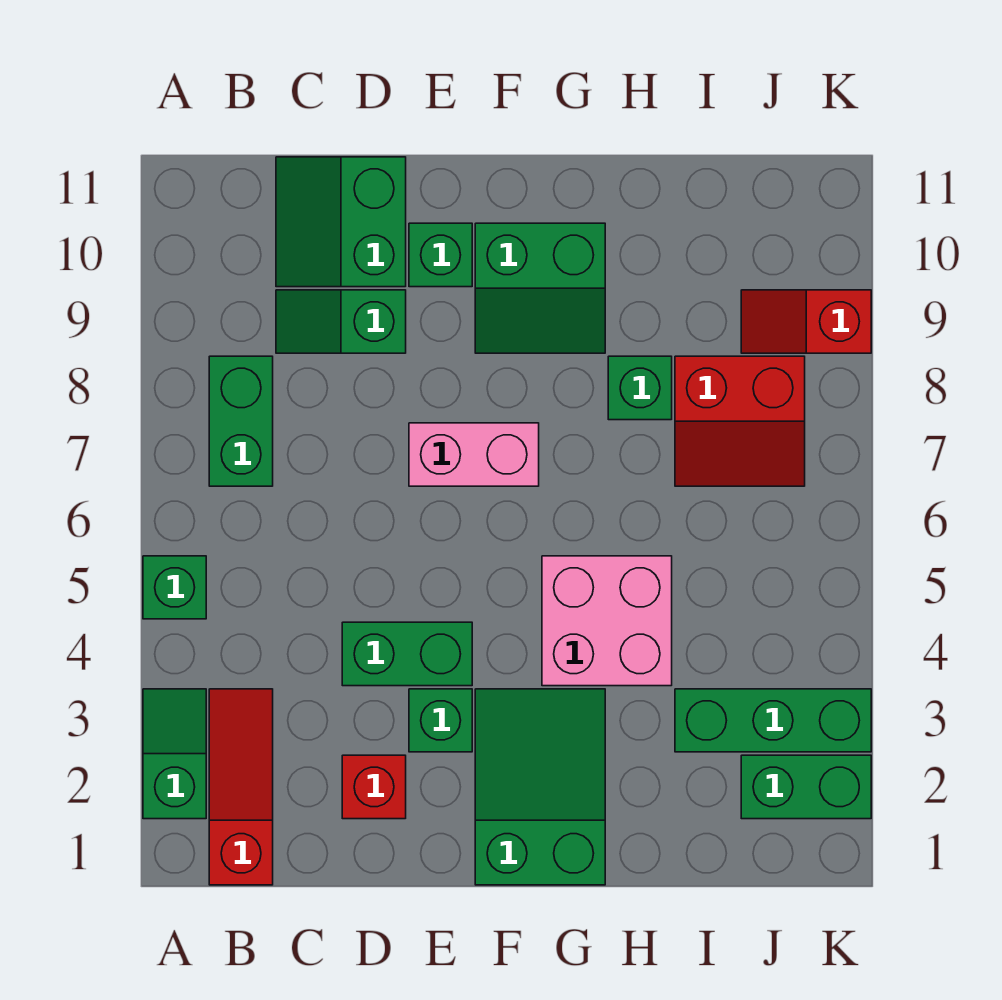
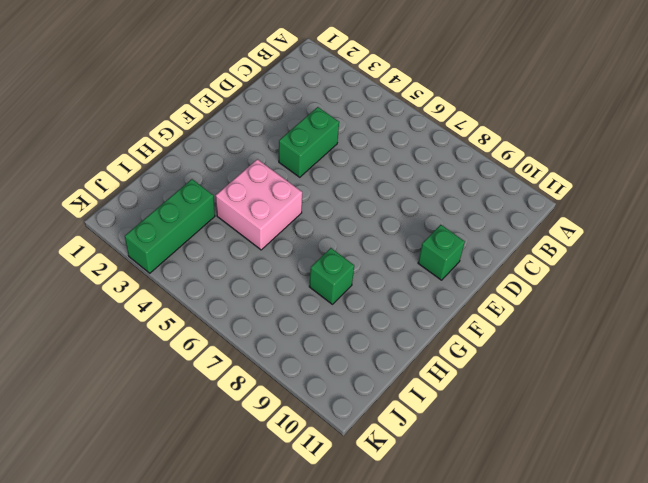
none -> green slope A2:A3 level 1 top 2
none -> green brick A5 level 1
none -> red slope B1:B3 level 1 top 1

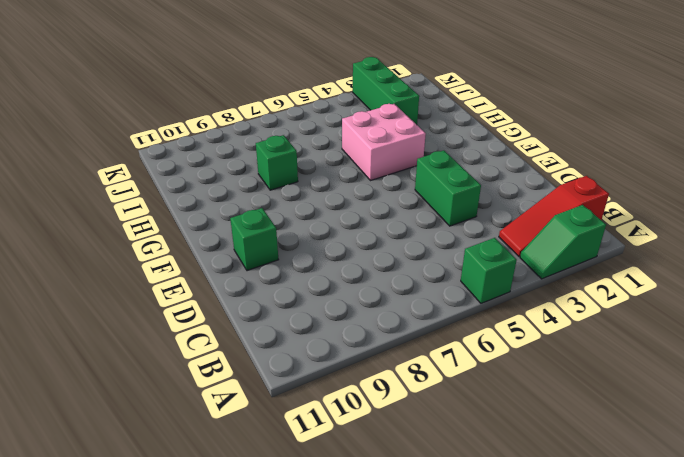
none -> green brick B7:B8 level 1
none -> green slope C9:D9 level 1 top D
none -> green slope C10:D11 level 1 top D

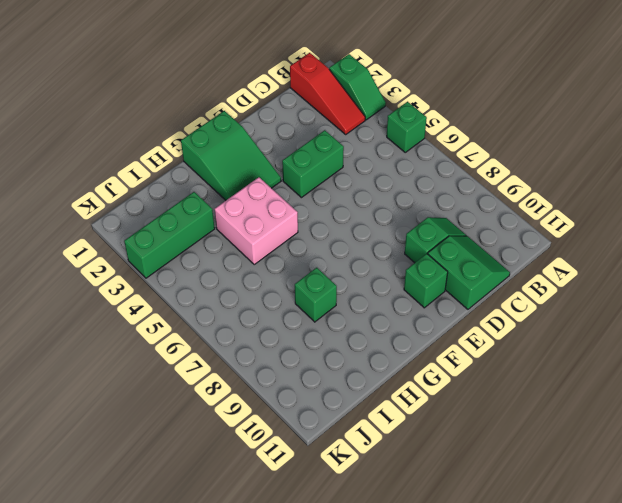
none -> green brick B7:B8 level 1
none -> red brick D2 level 1
none -> green brick E3 level 1

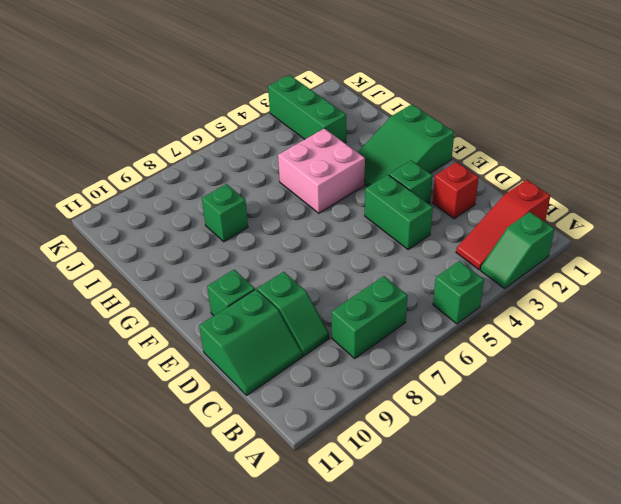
none -> pink brick E7:F7 level 1
none -> green slope F9:G10 level 1 top 10
none -> red slope I7:J8 level 1 top 8

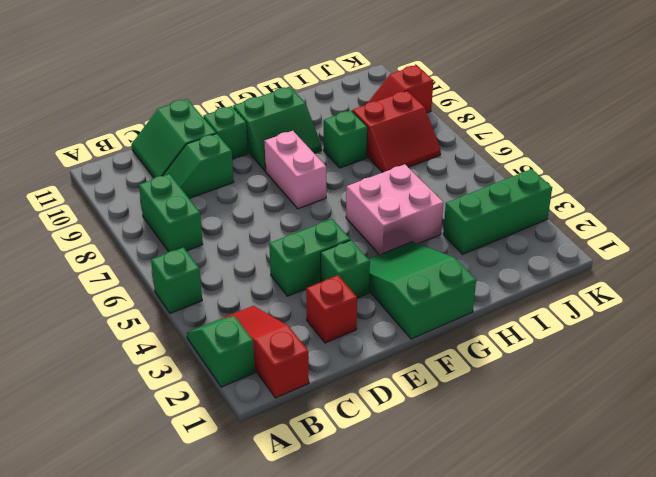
pink brick F7:F8 level 1 -> pink brick E7:F7 level 1
none -> green brick J2:K2 level 1

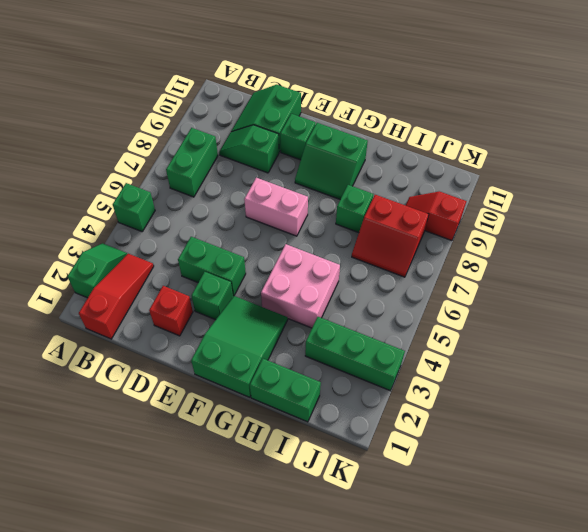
green brick H1:I1 level 1 -> green brick J2:K2 level 1

